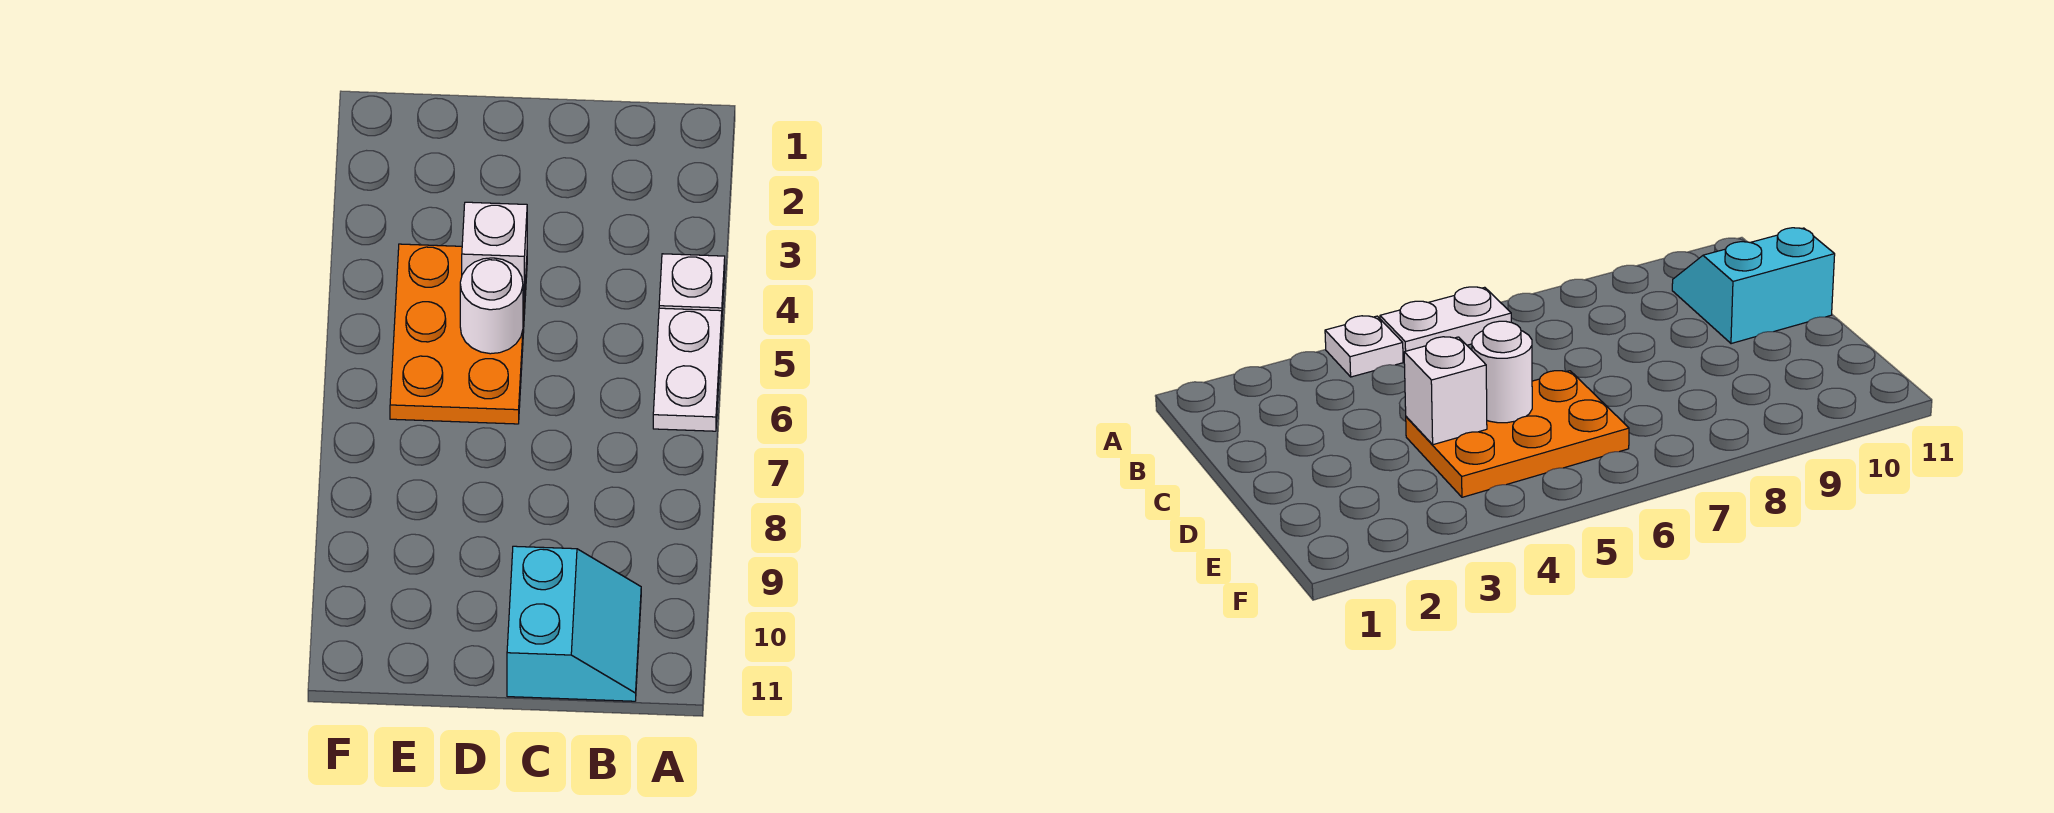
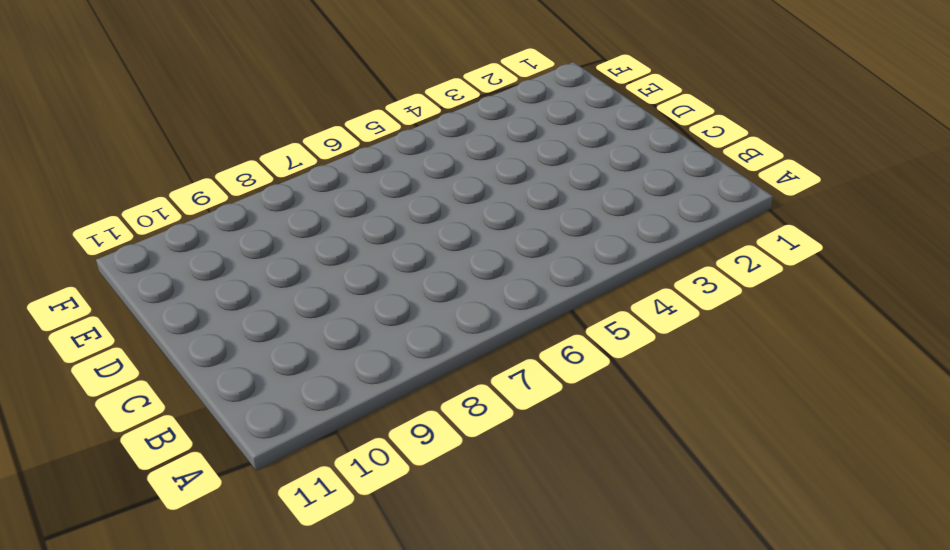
none -> white plate A4 level 1
none -> white plate A5:A6 level 1

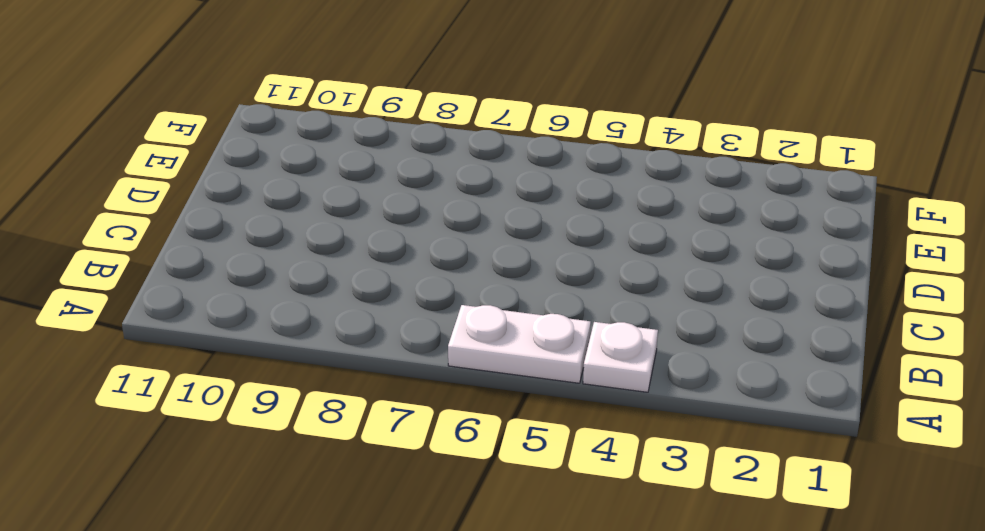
none -> cyan slope B10:C11 level 1 top C
none -> orange plate D4:E6 level 1

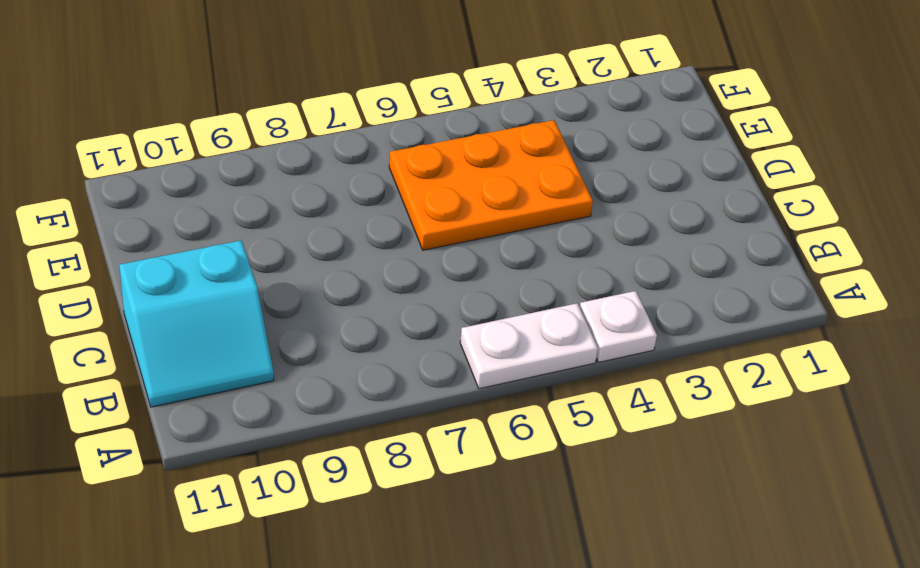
none -> white brick D4 level 2
none -> white round brick D5 level 2

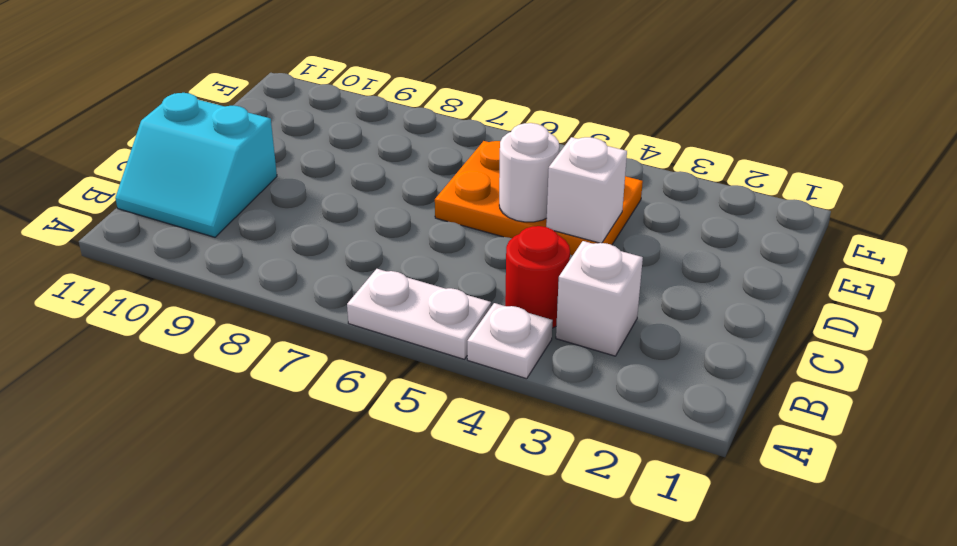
white brick B3 level 1 -> none
red round brick B4 level 1 -> none

